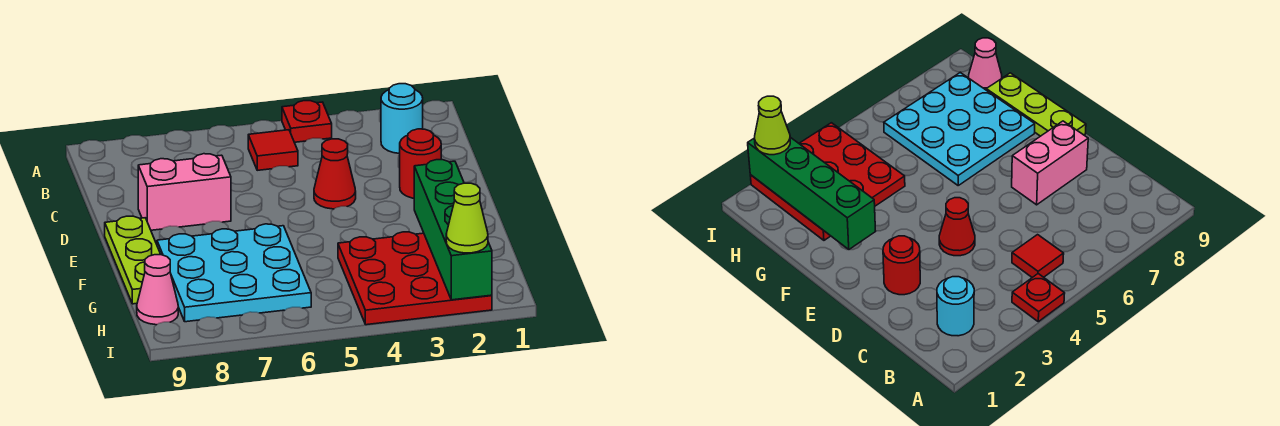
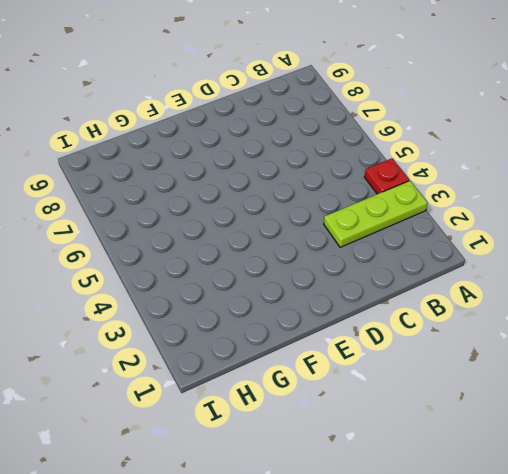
lime plate A3:C3 level 1 -> lime plate E9:G9 level 1
none -> cyan round brick B2 level 1
none -> red tile B5 level 1
none -> red round brick D2 level 1

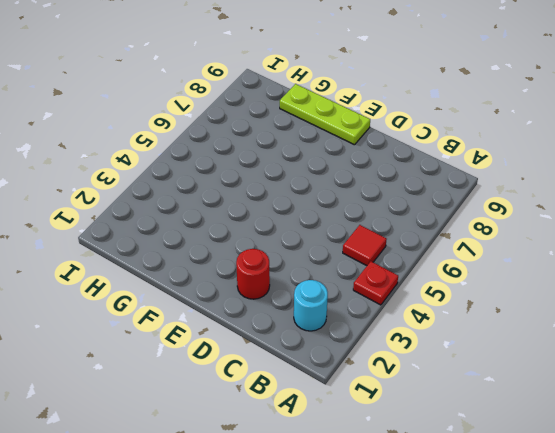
none -> red cone D4 level 1
none -> pink brick D7:D8 level 1
none -> cyan plate F6:H8 level 1

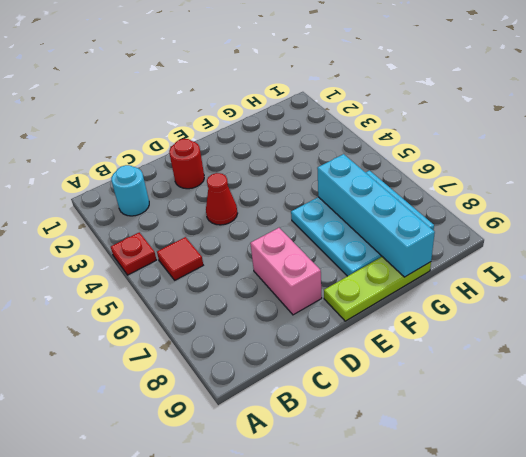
cyan brick G6:G9 level 2 -> none
none -> red plate G2:I4 level 1
none -> pink cone H9 level 1
none -> green brick F2:I2 level 2

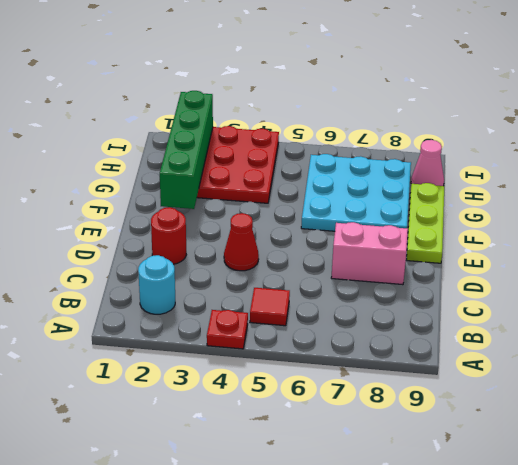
none -> lime cone I2 level 3

